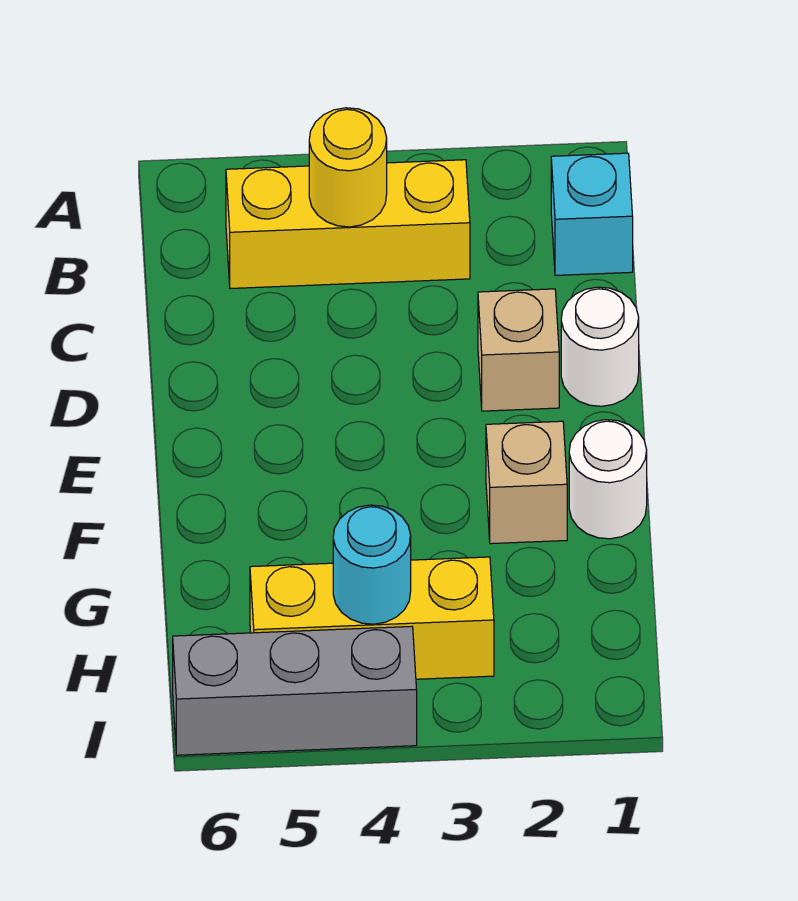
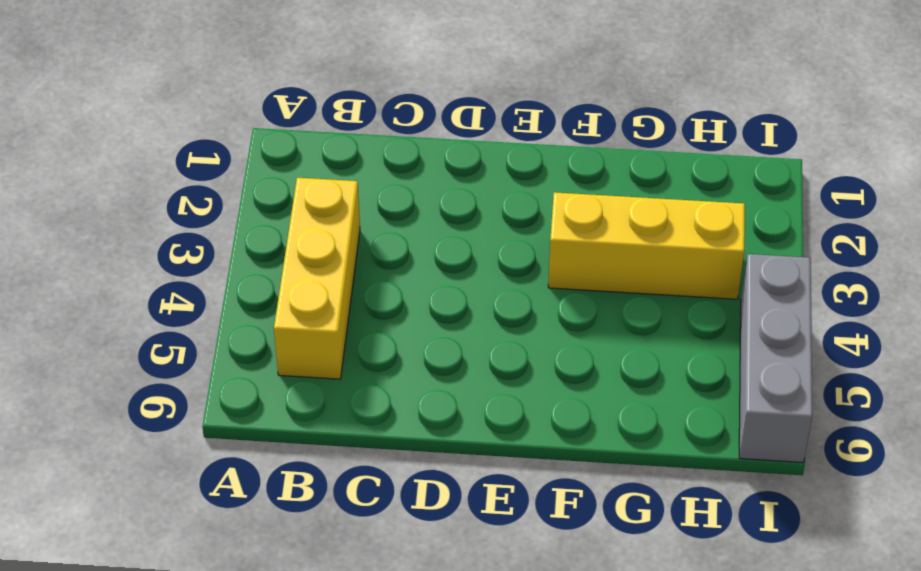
yellow brick F3:H3 level 1 -> yellow brick H3:H5 level 1
none -> cyan brick B1 level 1
none -> white round brick D1 level 1

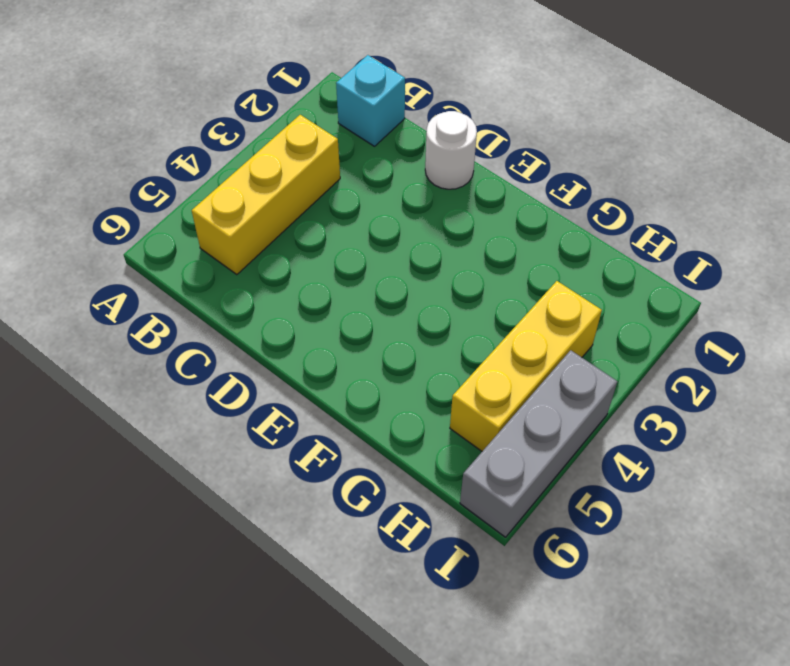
none -> tan brick D2 level 1
none -> white round brick F1 level 1

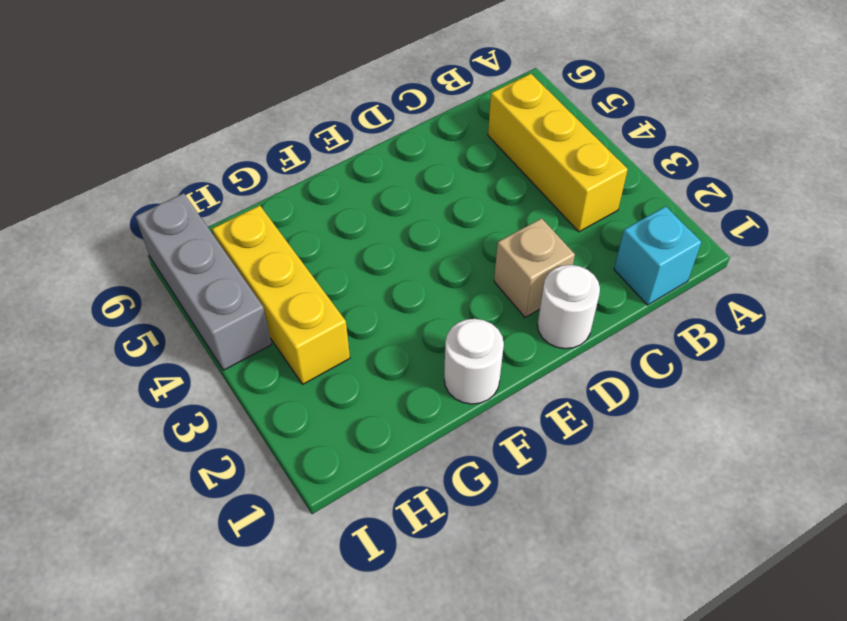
none -> tan brick F2 level 1
none -> yellow round brick B4 level 2

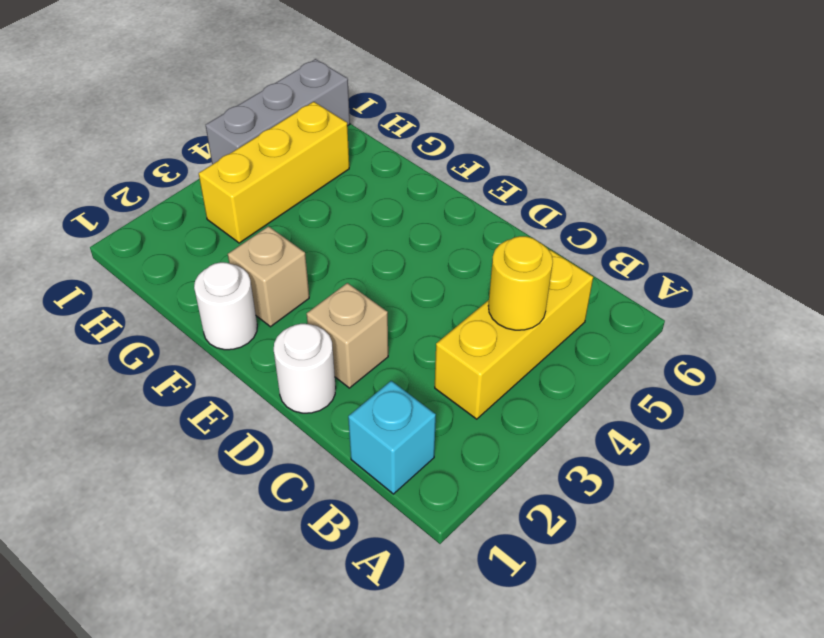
none -> cyan round brick H4 level 2

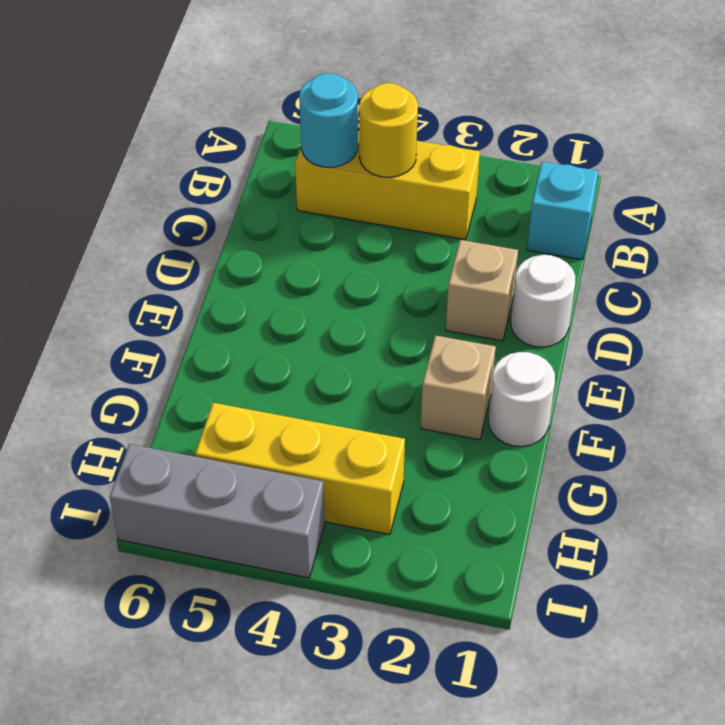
cyan round brick B5 level 2 -> cyan round brick H4 level 2

